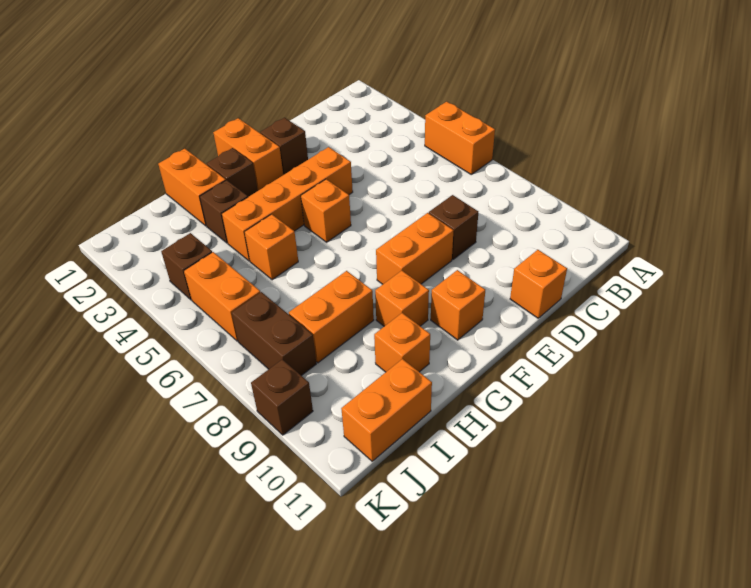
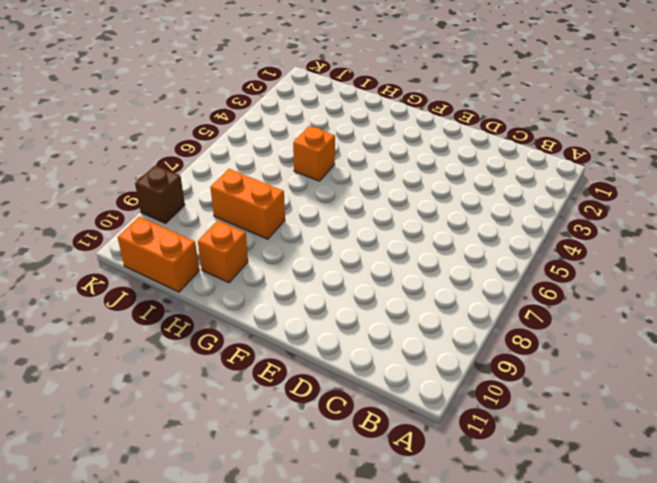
none -> orange brick A5:A6 level 1
none -> brown brick D8 level 1
none -> orange brick D11 level 1

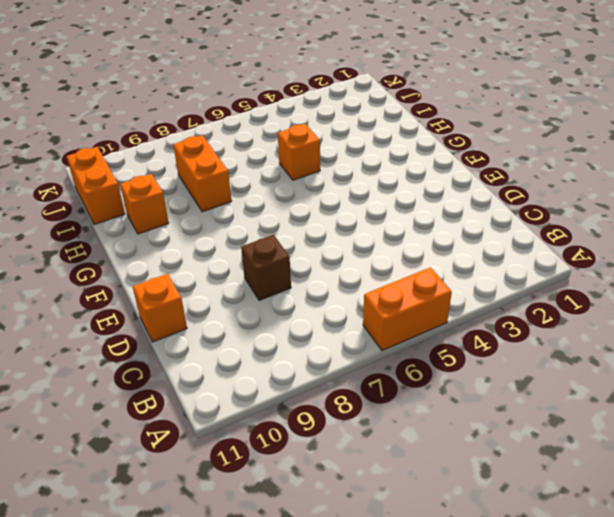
none -> brown brick E2 level 1
none -> orange brick E4:H4 level 1
none -> orange brick E8:F8 level 1

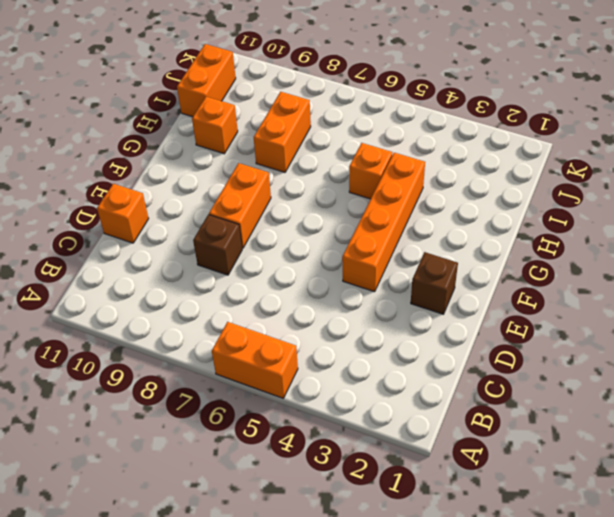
none -> orange brick F1:F2 level 1
none -> orange brick F5 level 1
none -> orange brick F10 level 1

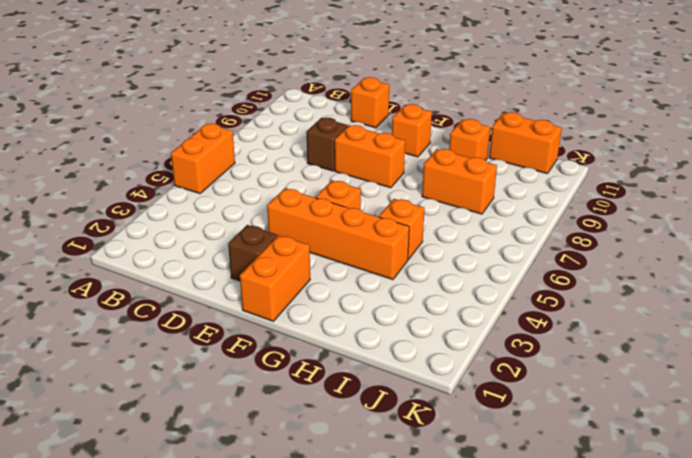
none -> brown brick G2 level 1
none -> orange brick G9 level 1
none -> orange brick H1:H2 level 1

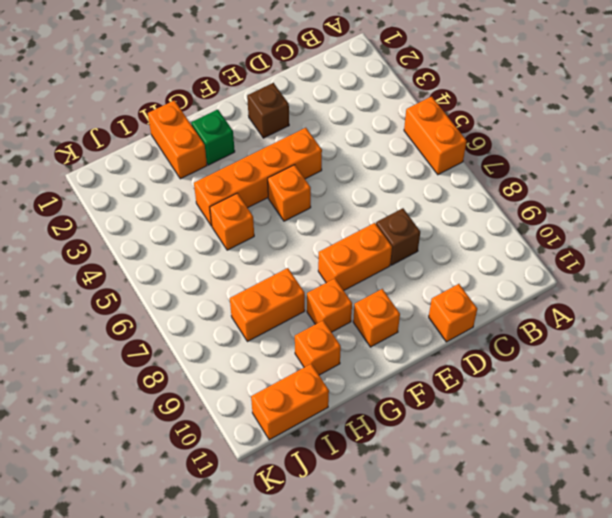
green brick G2 level 1 -> brown brick G2 level 1
none -> orange brick F1:F2 level 1
none -> brown brick H3 level 1
none -> brown brick J4 level 1

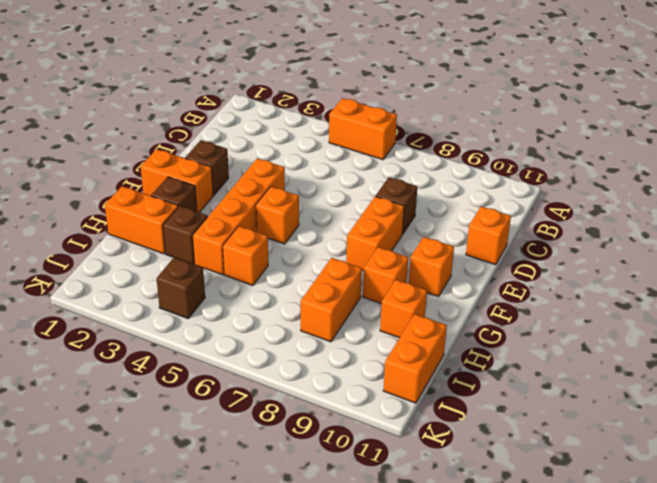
none -> orange brick J5:J6 level 1
none -> brown brick J7:J8 level 1
none -> brown brick K9 level 1

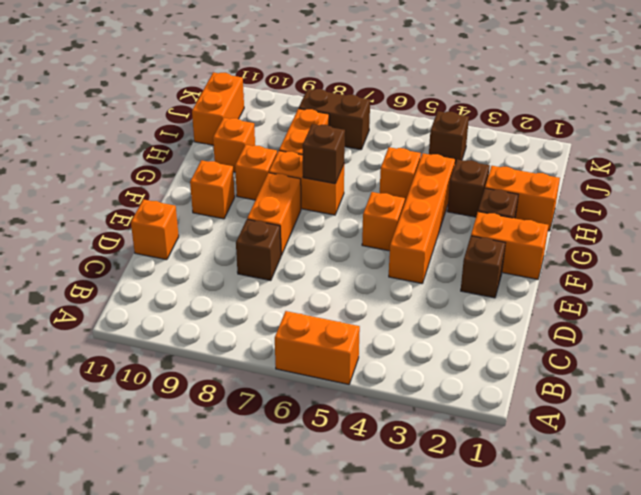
orange brick G7:G8 level 1 -> orange brick J5:J6 level 1
brown brick G7 level 2 -> brown brick K9 level 1

